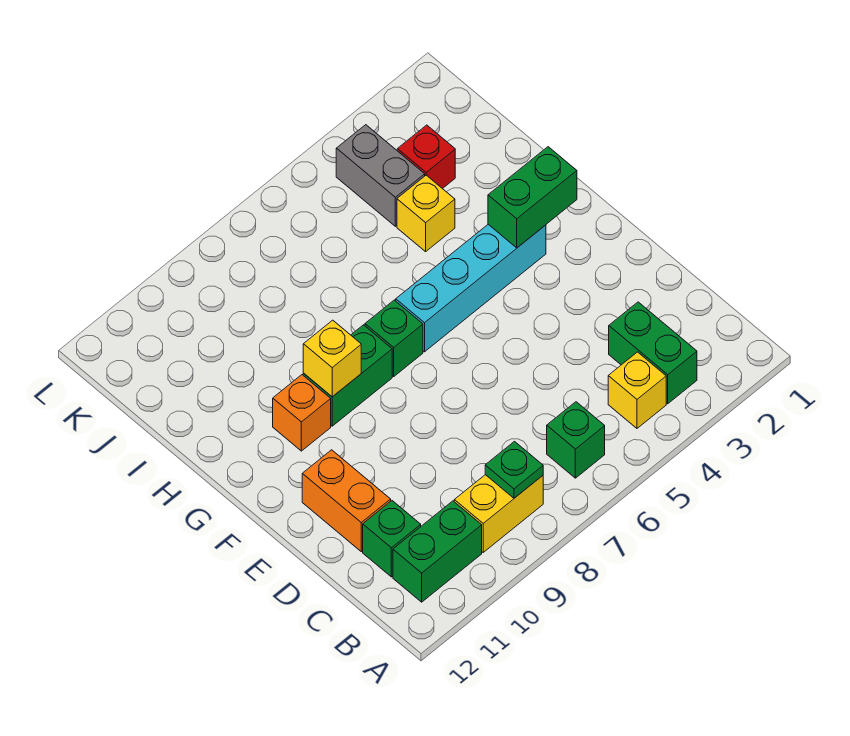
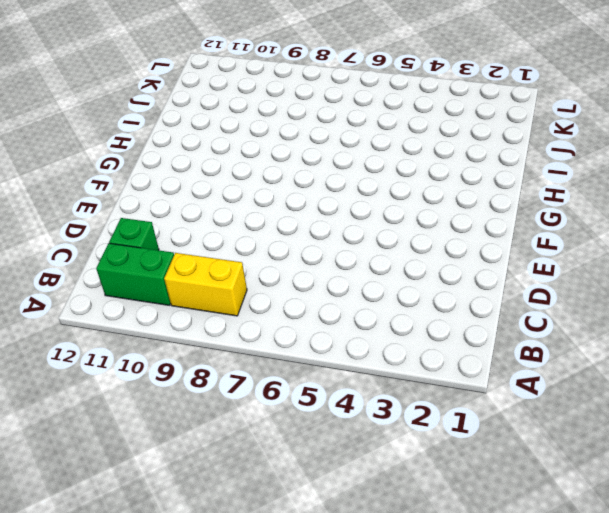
none -> green brick B3:C3 level 1
none -> yellow brick B4 level 1
none -> green brick B6 level 1

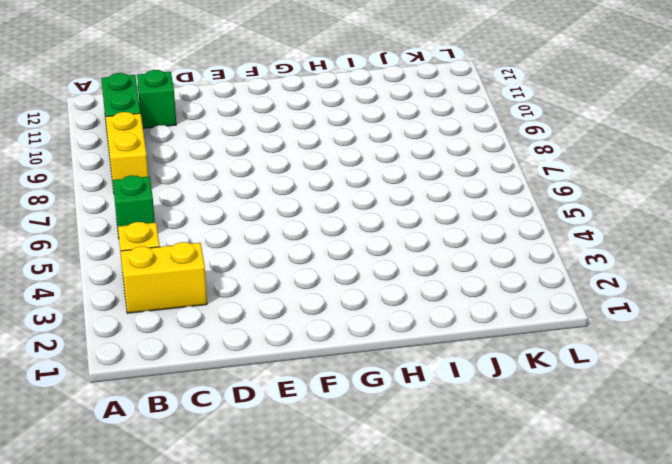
yellow brick B3:C3 level 1 -> green brick B3:C3 level 1
none -> orange brick D11:E11 level 1
none -> cyan brick G3:G6 level 1
none -> green brick G7 level 1

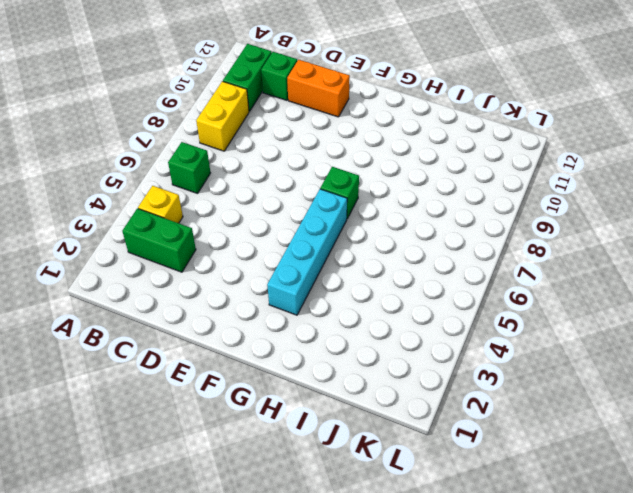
none -> green brick G8:G9 level 1
none -> orange brick G10 level 1
none -> yellow brick I4 level 1

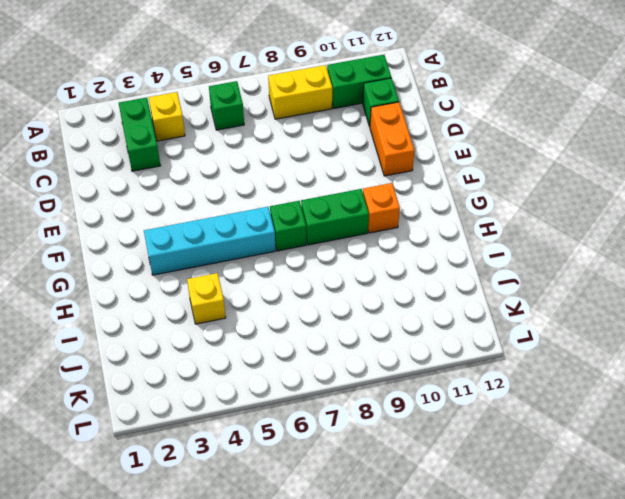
none -> red brick J3 level 1
none -> grey brick J4:K4 level 1
none -> green plate B8 level 2

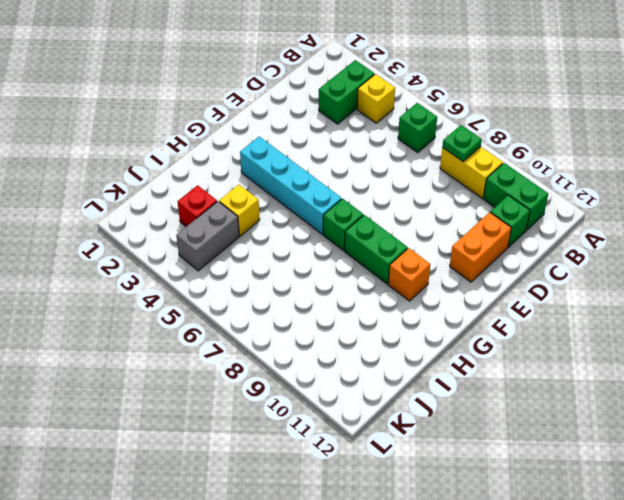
none -> green brick G2:G3 level 2
none -> yellow brick G9 level 2

